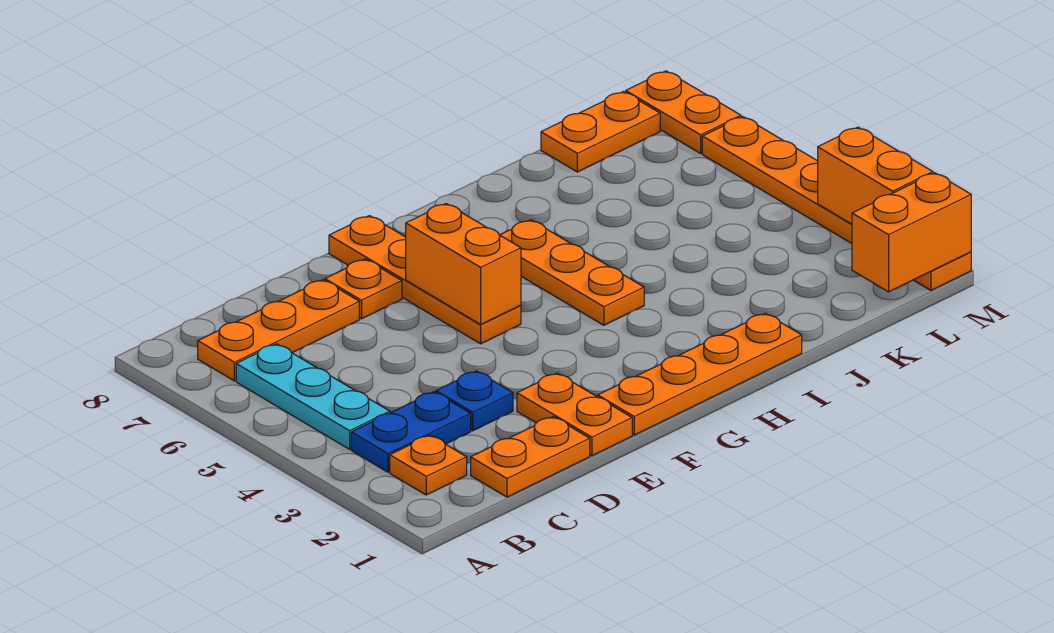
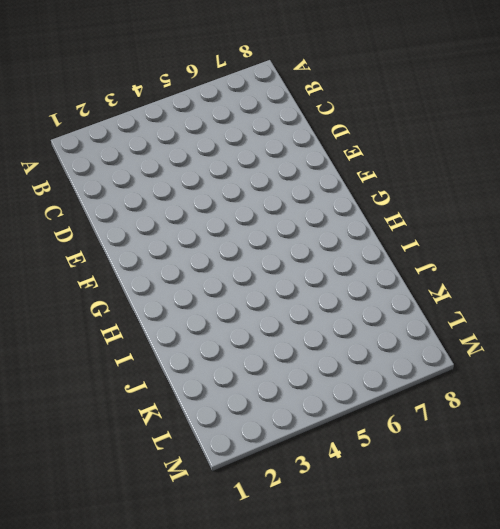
none -> orange plate B2 level 1
none -> blue plate B3:C3 level 1
none -> cyan plate B4:B6 level 1

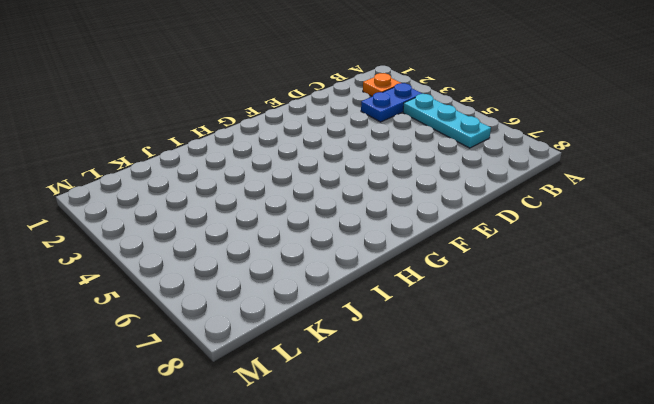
none -> orange plate B7:D7 level 1
none -> orange plate C1:D1 level 1
none -> blue plate D3 level 1

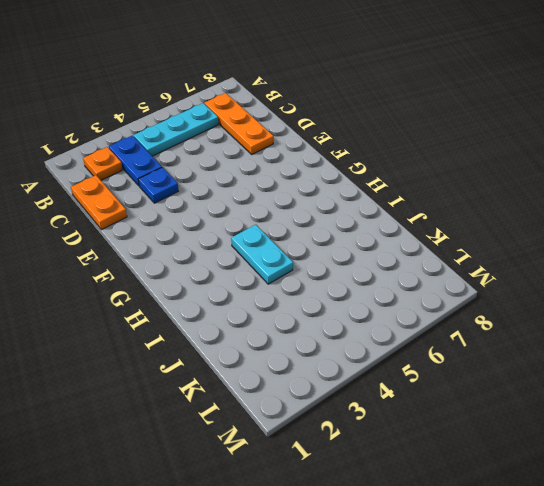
cyan plate H4:I4 level 1 -> orange plate H4:H6 level 1
none -> orange plate E1:E2 level 1
none -> orange plate E7 level 1
none -> orange plate F1:I1 level 1

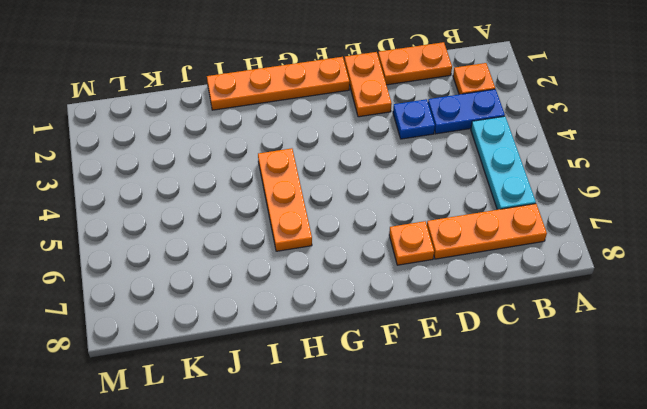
none -> orange plate F5:F8 level 1
none -> orange plate K8:L8 level 1
none -> orange plate M1:M6 level 1

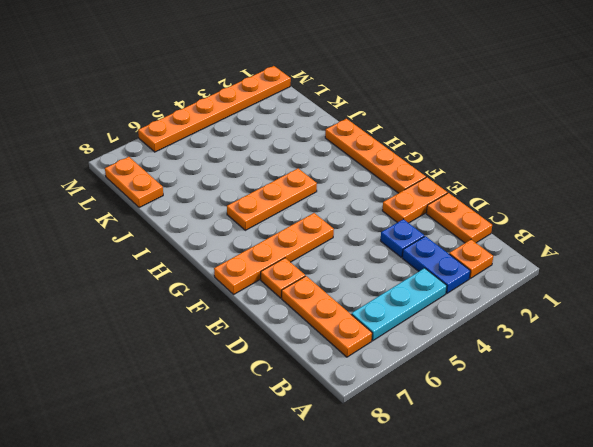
none -> orange plate M7:M8 level 1
none -> orange brick F5:F6 level 2
none -> orange brick L1:M1 level 2

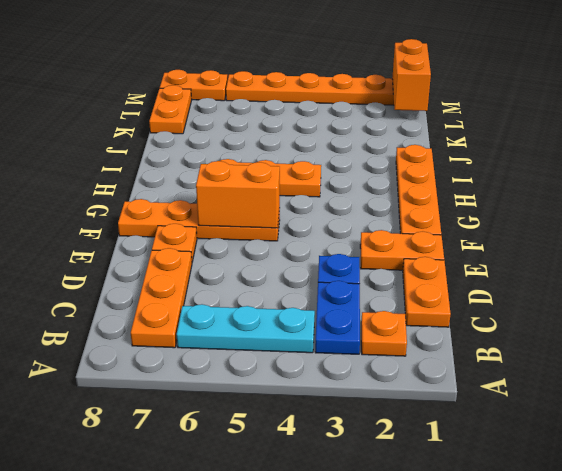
none -> orange brick M2:M3 level 2

